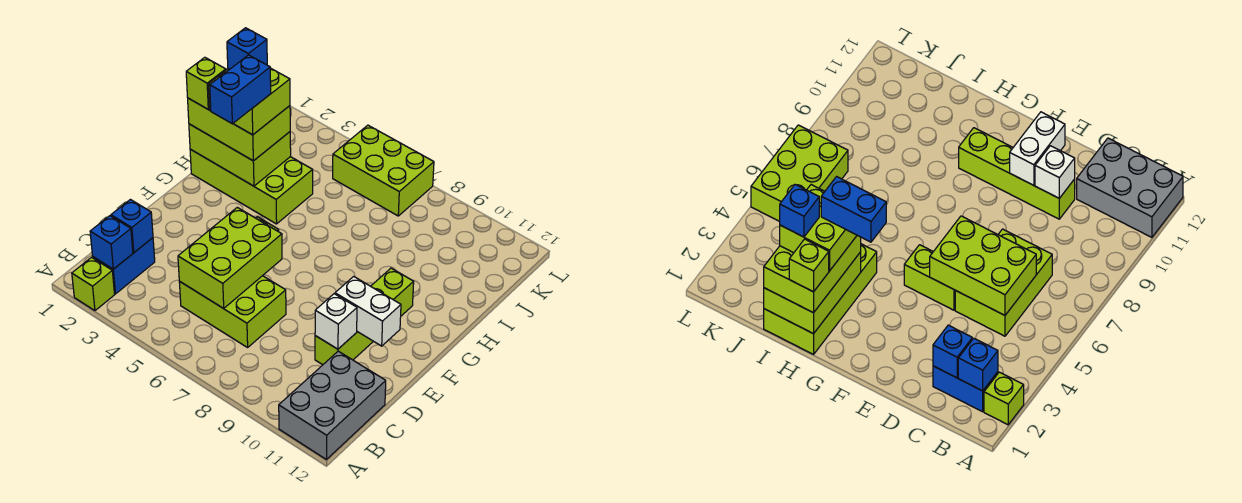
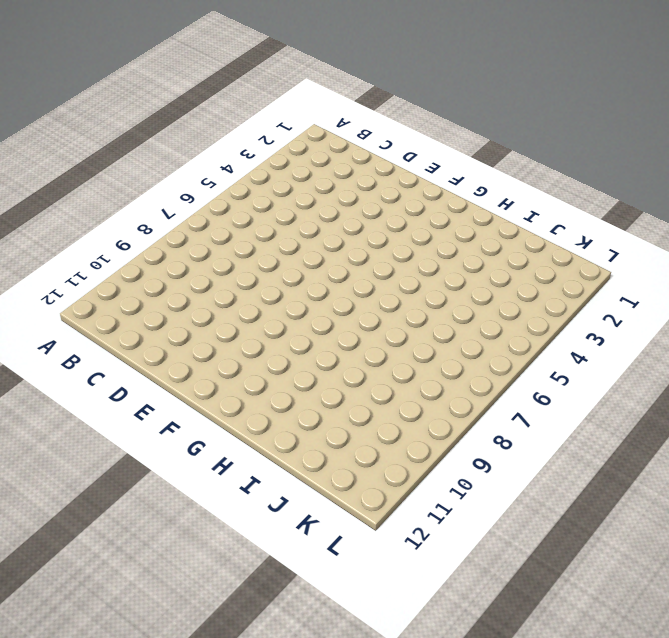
none -> lime brick A2 level 1
none -> grey brick A11:C12 level 1
none -> blue brick B2:C2 level 1

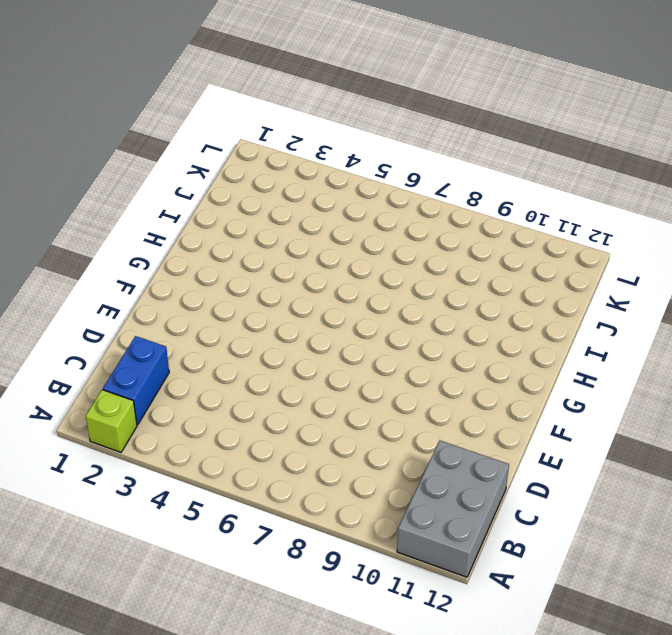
none -> lime brick C5:D7 level 1
none -> lime brick D10:G10 level 1
none -> lime brick E5:F5 level 1

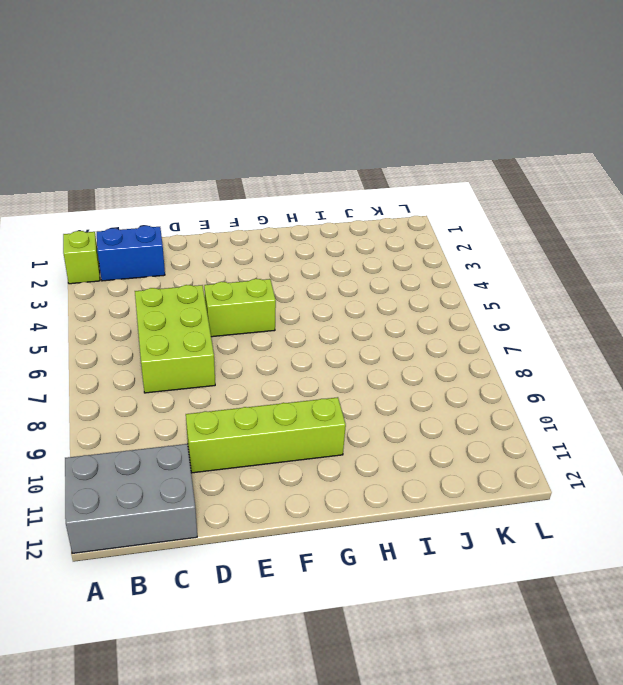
none -> lime brick H1:I4 level 1
none -> lime brick K5:L7 level 1
none -> blue brick B2 level 2

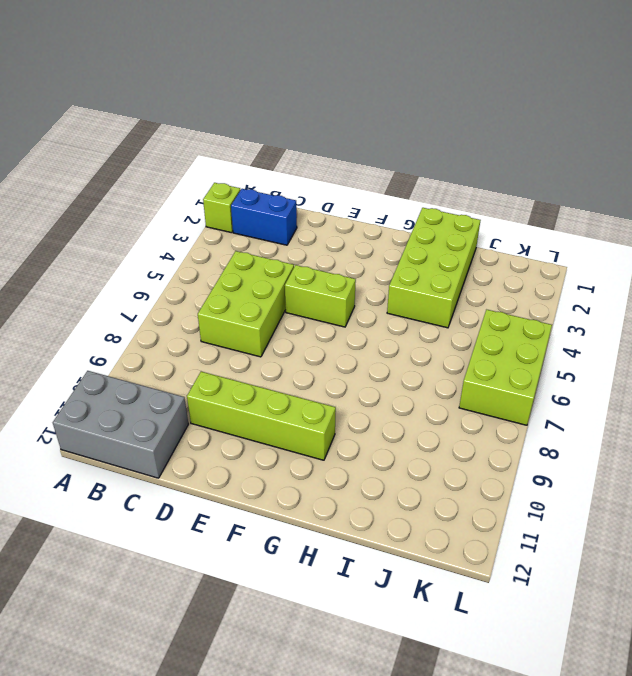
none -> blue brick B2 level 2
none -> blue brick C2 level 2
none -> lime brick C5:E6 level 2

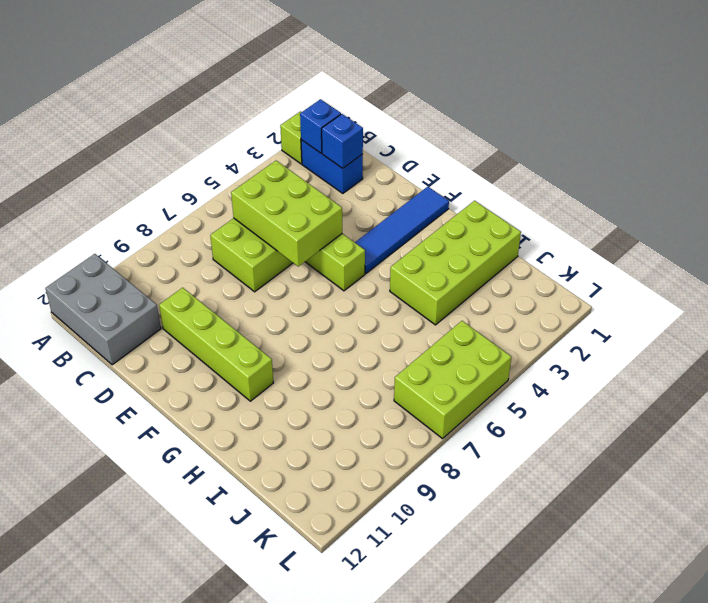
blue tile F1:F4 level 1 -> none
none -> white brick D10 level 2
none -> white brick E10:E11 level 2
none -> lime brick H1:I3 level 2

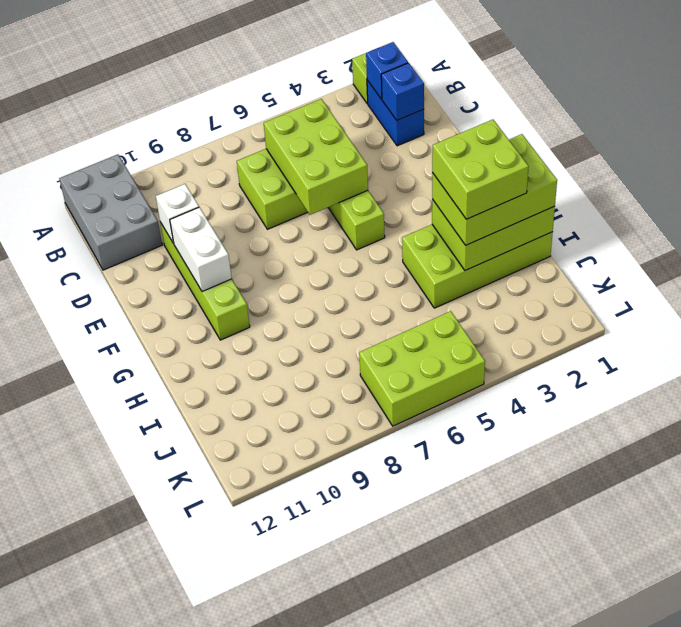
white brick E10:F10 level 2 -> white brick E10:E11 level 2
none -> lime brick H1 level 4
none -> blue brick G3:H3 level 5
none -> blue brick I2 level 5

